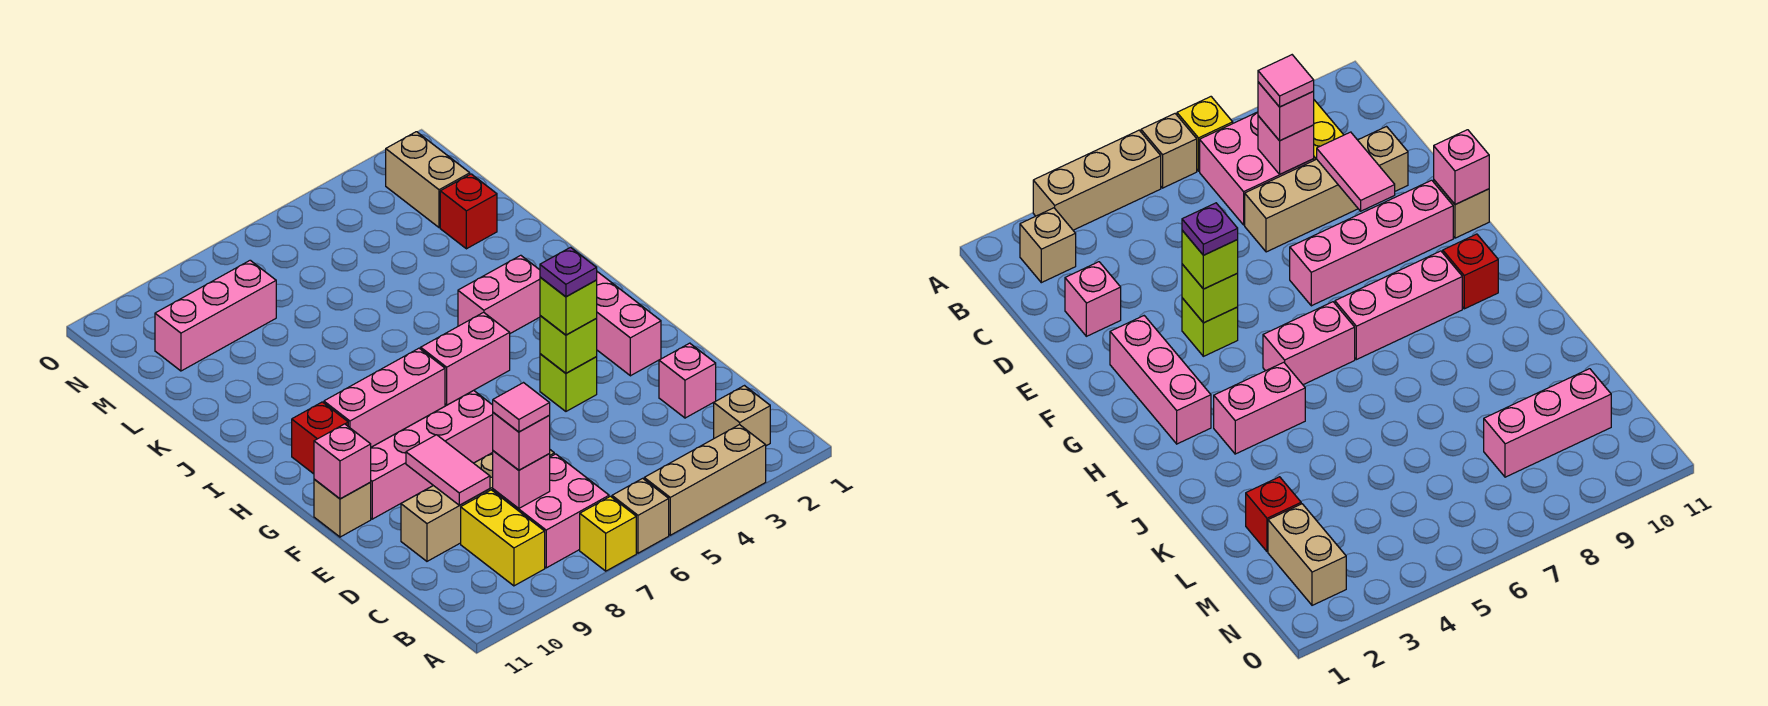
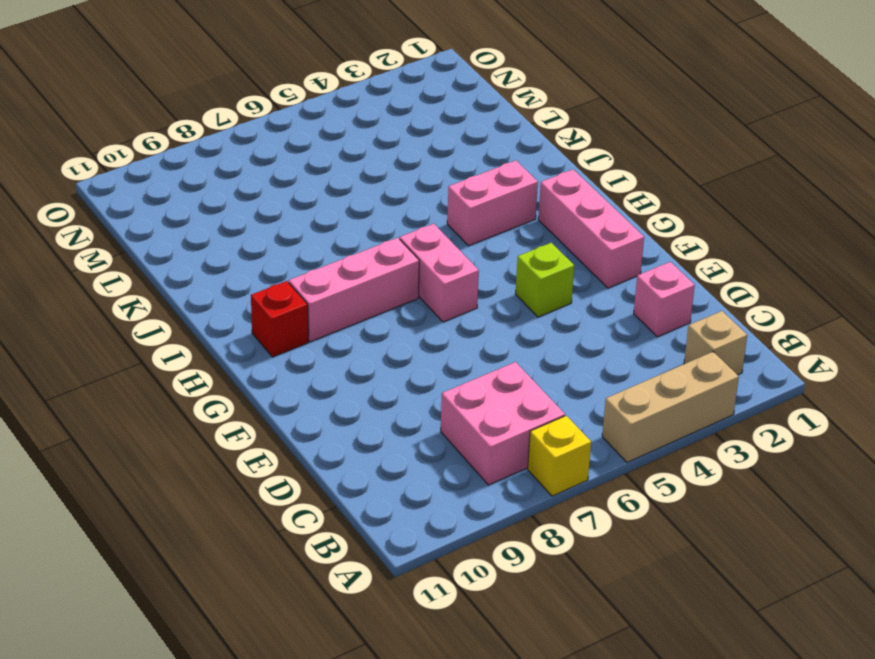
pink brick G6:H6 level 1 -> pink brick H5:H6 level 1
none -> tan brick A6 level 1
none -> yellow brick B9:C9 level 1
none -> tan brick D7:D10 level 1

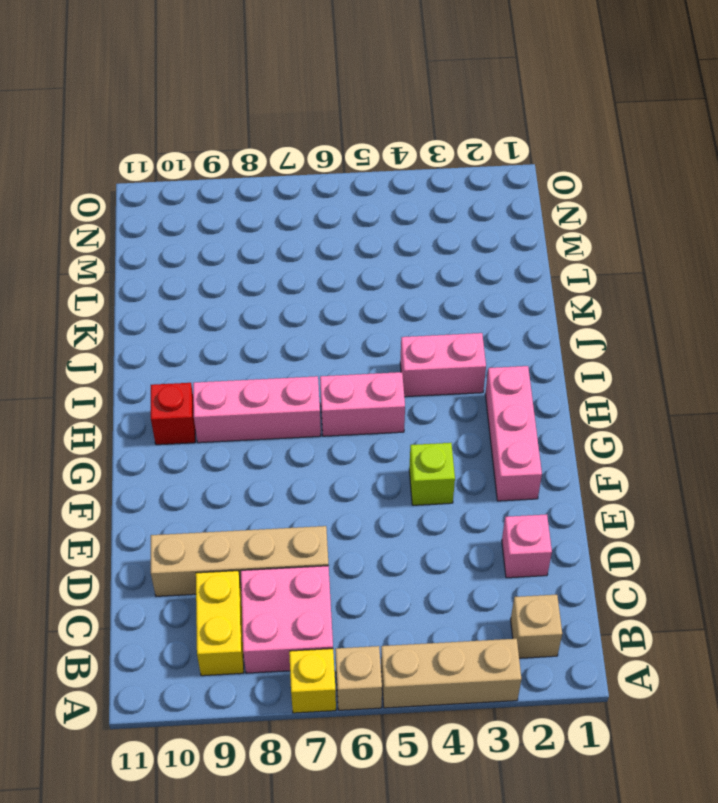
none -> pink brick F7:F10 level 1
none -> tan brick F11 level 1
none -> red brick L2 level 1

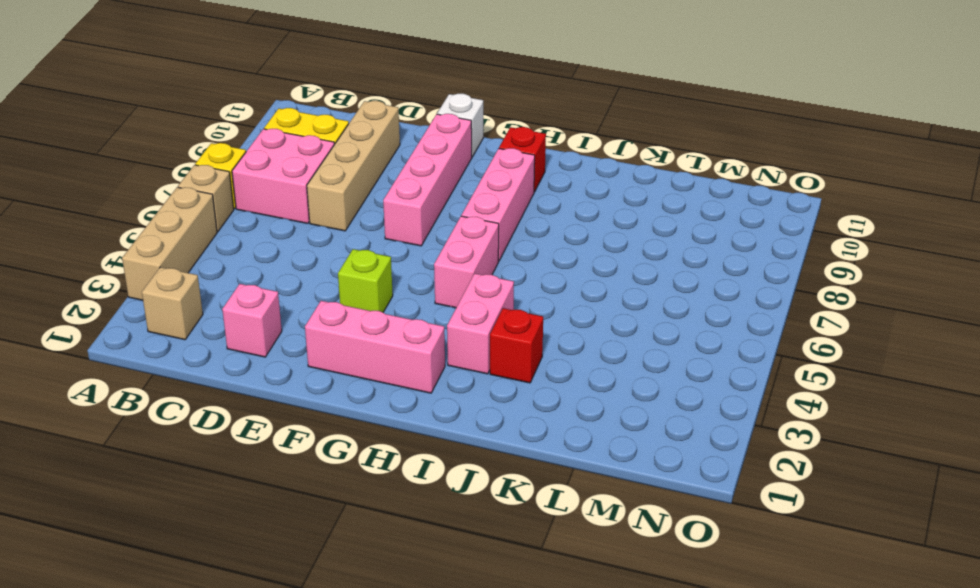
white brick F11 level 1 -> tan brick F11 level 1
red brick J3 level 1 -> red brick L2 level 1
none -> tan brick M2:N2 level 1
none -> pink brick M8:M10 level 1
none -> pink brick C8 level 2

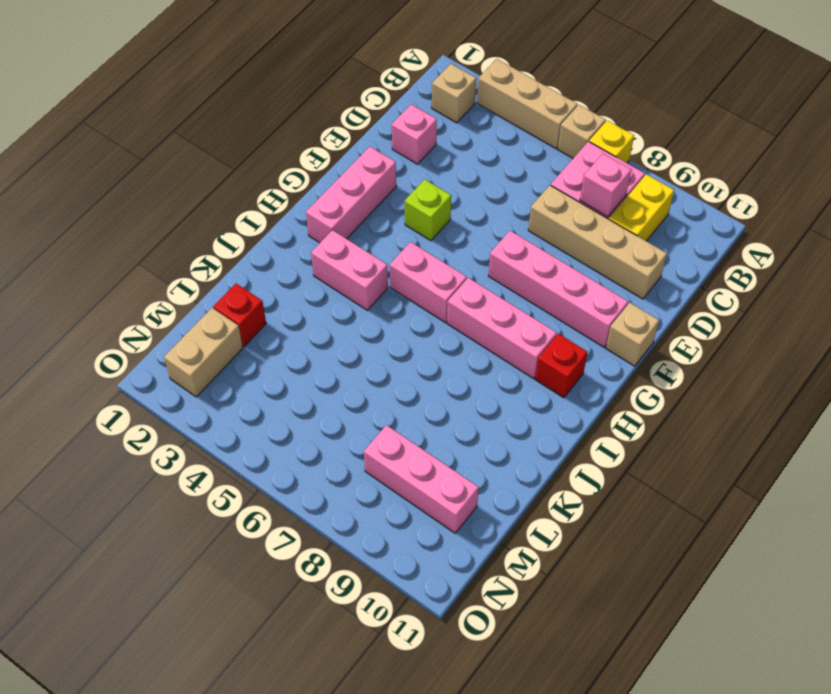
none -> pink tile D9:E9 level 2
none -> lime brick F4 level 2
none -> pink brick F11 level 2

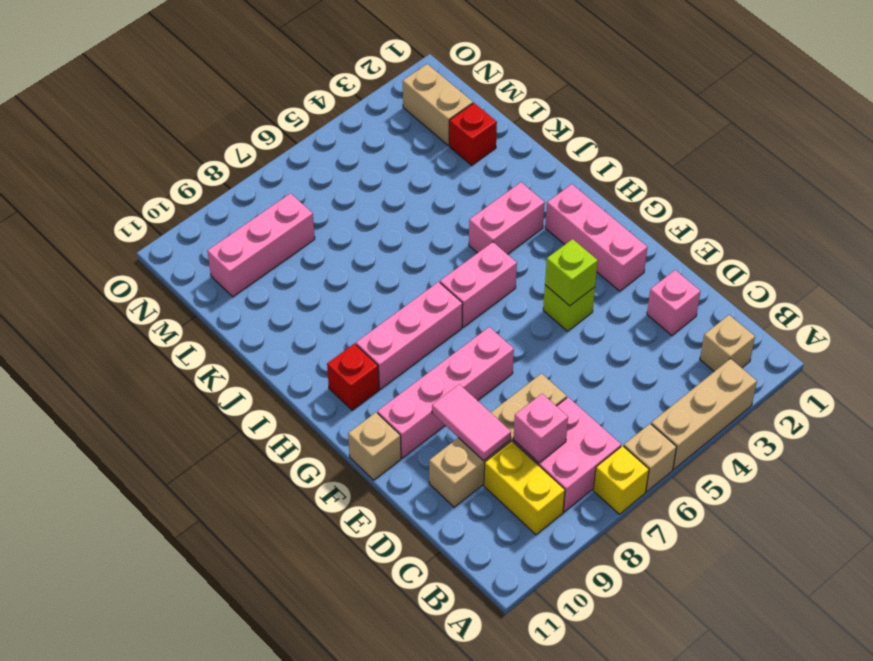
none -> pink brick F11 level 2
none -> pink brick C8 level 3
none -> lime brick F4 level 3

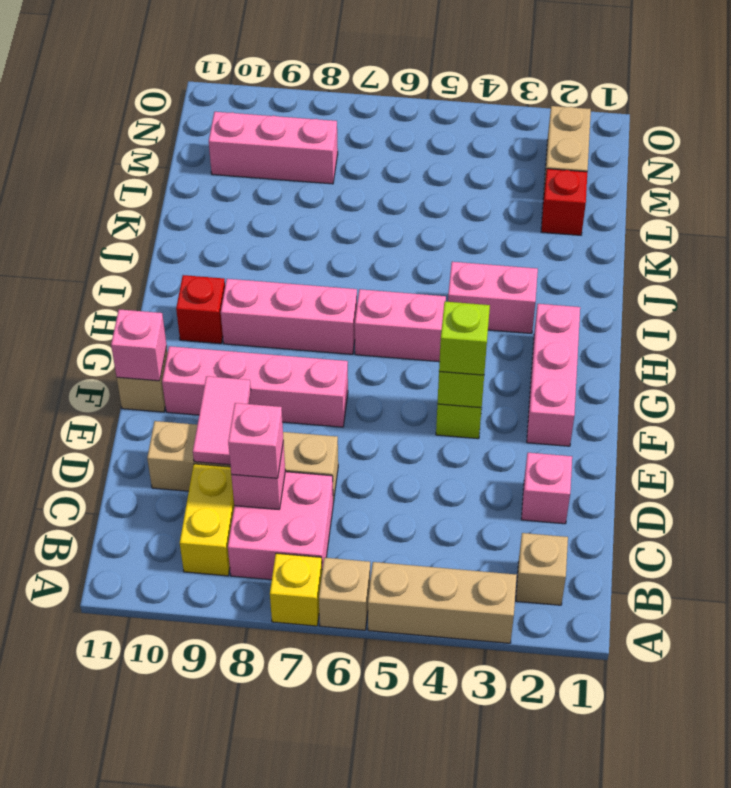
none -> pink tile C8 level 4
none -> purple plate F4 level 4

